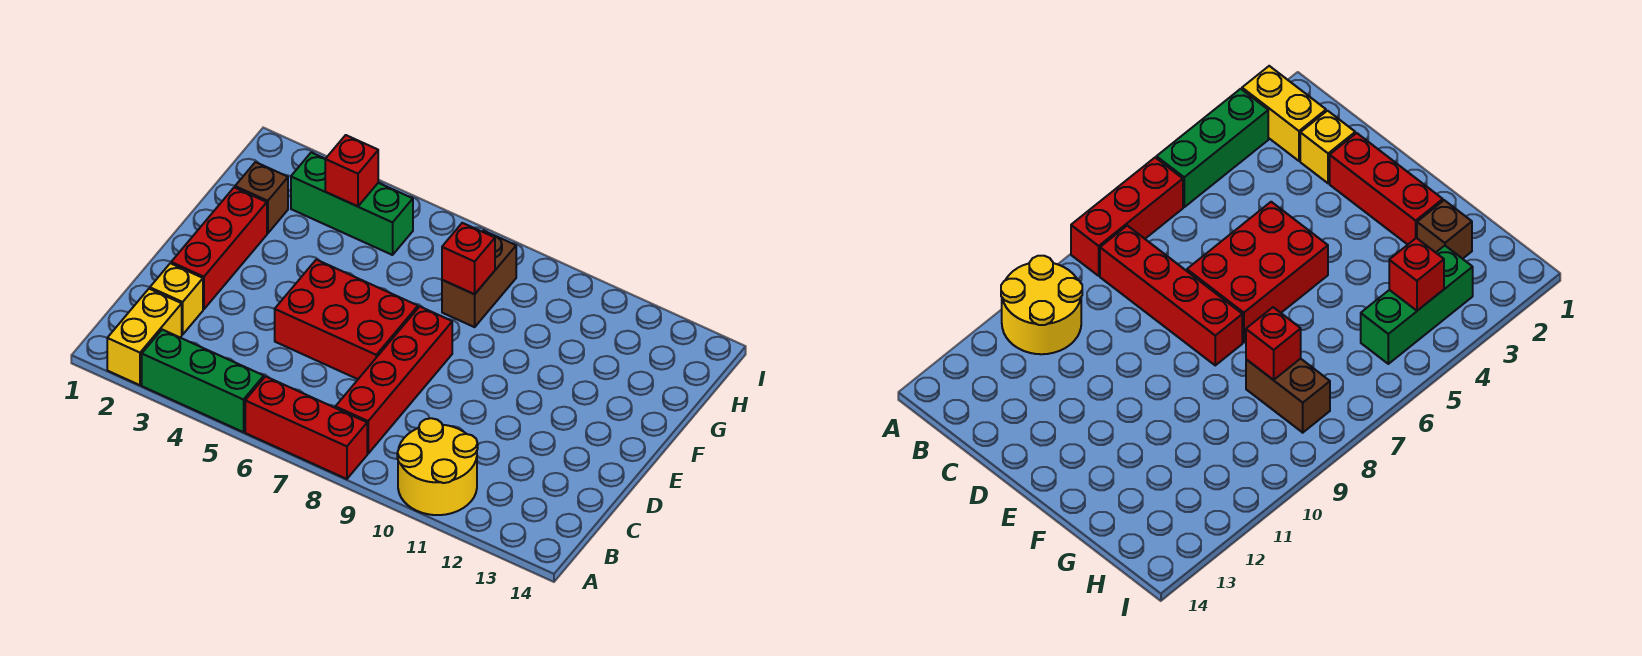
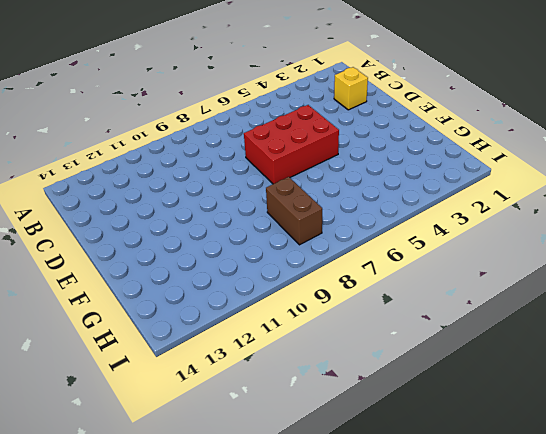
none -> yellow brick A2:B2 level 1
none -> green brick A3:A5 level 1
none -> red brick A6:A8 level 1

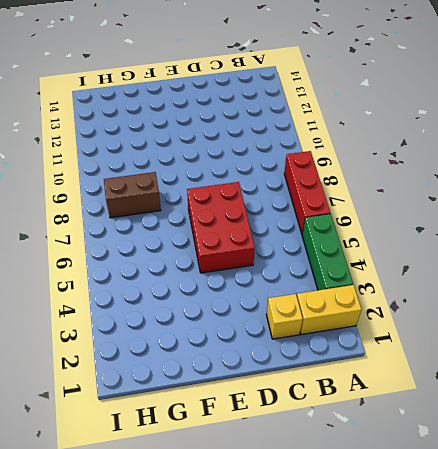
none -> yellow round brick A10:B11 level 1
none -> red brick B8:E8 level 1
none -> red brick D2:F2 level 1

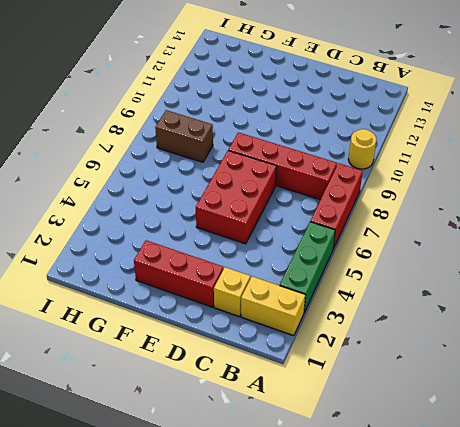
yellow round brick A10 level 1 -> yellow round brick A10:B11 level 1
none -> brown brick G2 level 1
none -> green brick H3:H5 level 1
none -> red brick G8 level 2

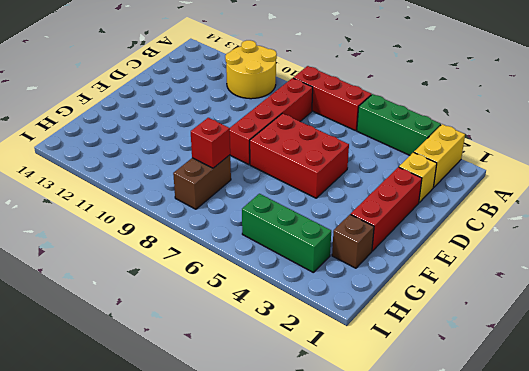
none -> red brick H4 level 2

